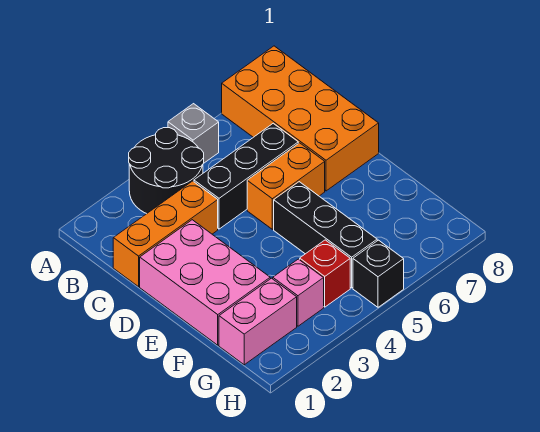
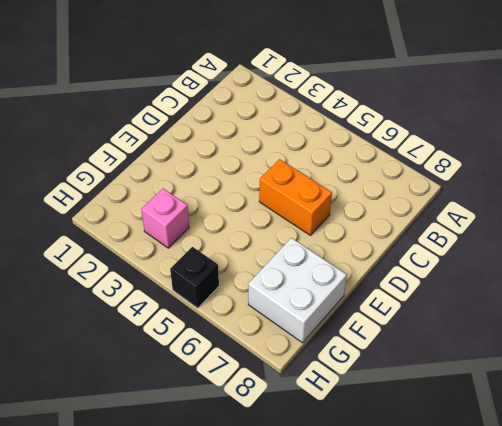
white brick F7:G8 level 1 -> none
none -> black round brick A3:B4 level 1
none -> grey brick A5 level 1
none -> orange brick A7:D8 level 1

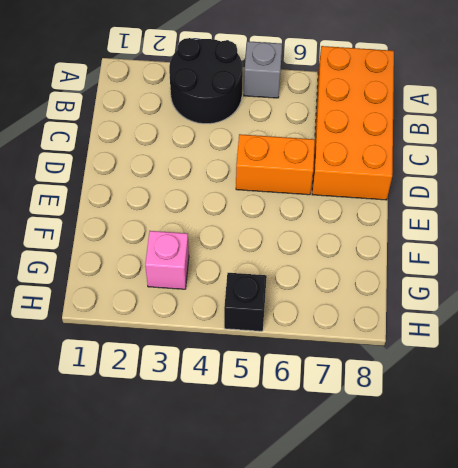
none -> orange brick C1:C3 level 1
none -> black brick C4:C6 level 1
none -> pink brick D1:F2 level 1

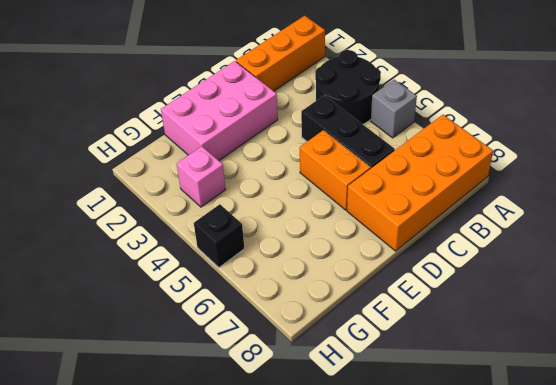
orange brick A1:C1 level 1 -> orange brick C1:C3 level 1
none -> black brick E5:G5 level 1
none -> pink brick G1:G2 level 1
none -> red brick G4 level 1

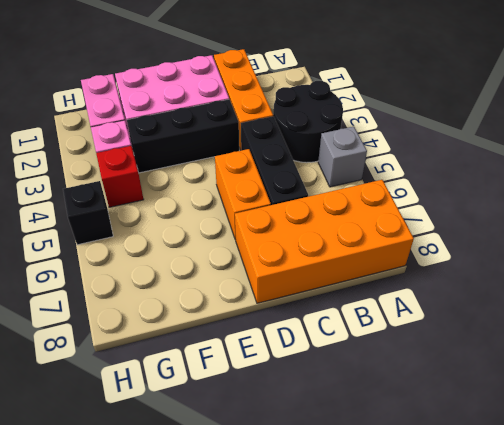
black brick D3:F3 level 1 -> black brick E5:G5 level 1

